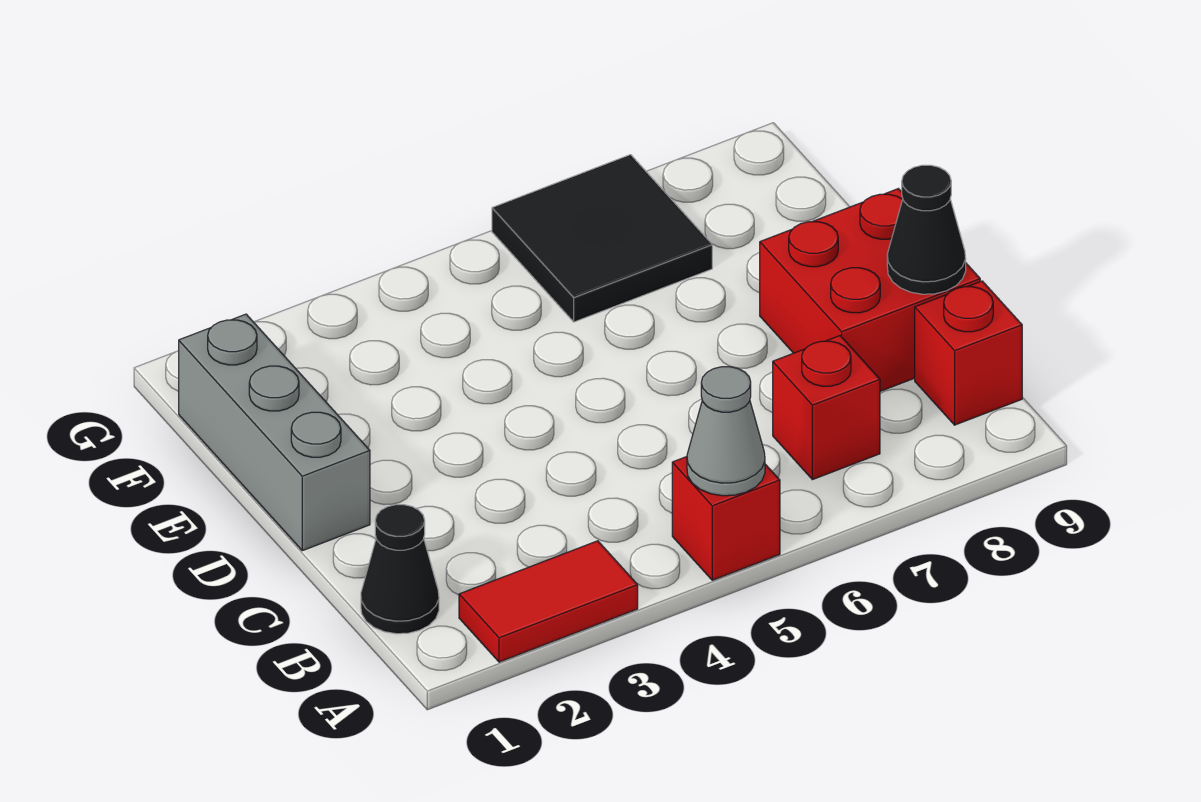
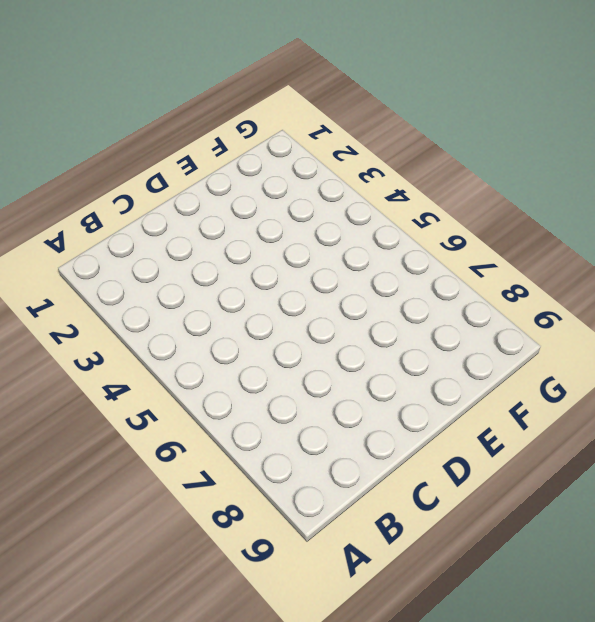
none -> red tile A2:A3 level 1
none -> red brick A5 level 1

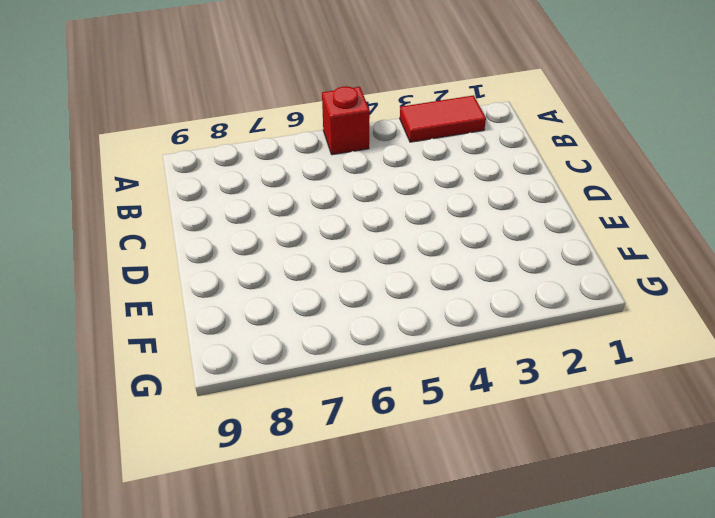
none -> black cone B1 level 1
none -> red brick B7 level 1

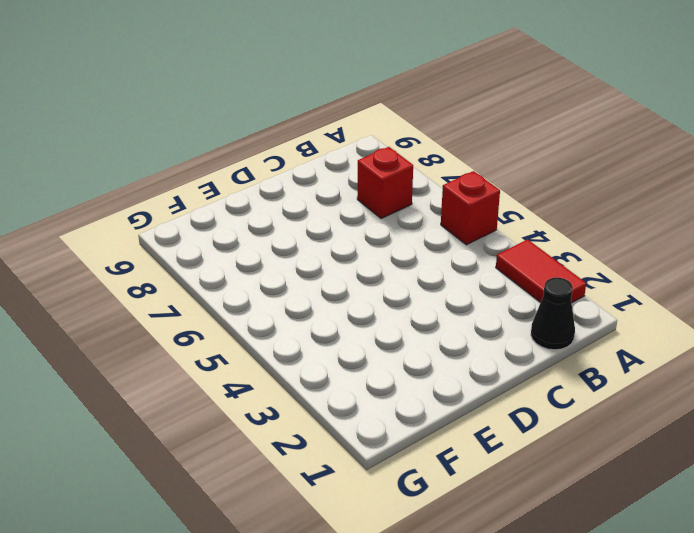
none -> red brick B9 level 1
none -> red brick C8:D9 level 1

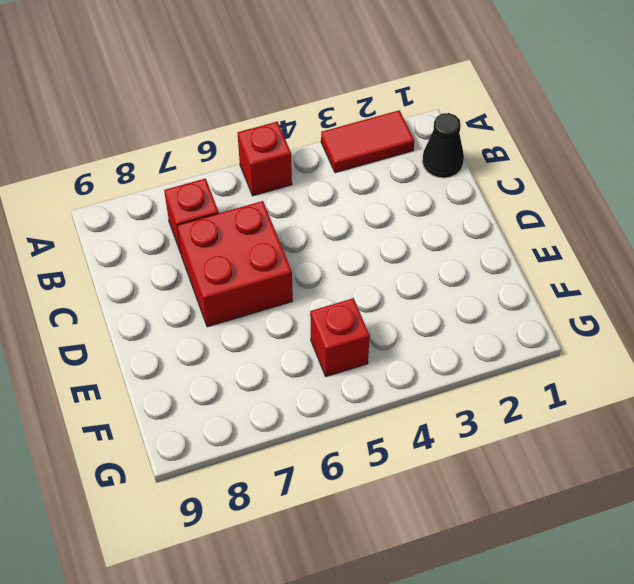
red brick C6:D7 level 1 -> red brick C8:D9 level 1
red brick F5 level 1 -> red brick B9 level 1
none -> grey brick D1:F1 level 1
none -> black tile F6:G7 level 1

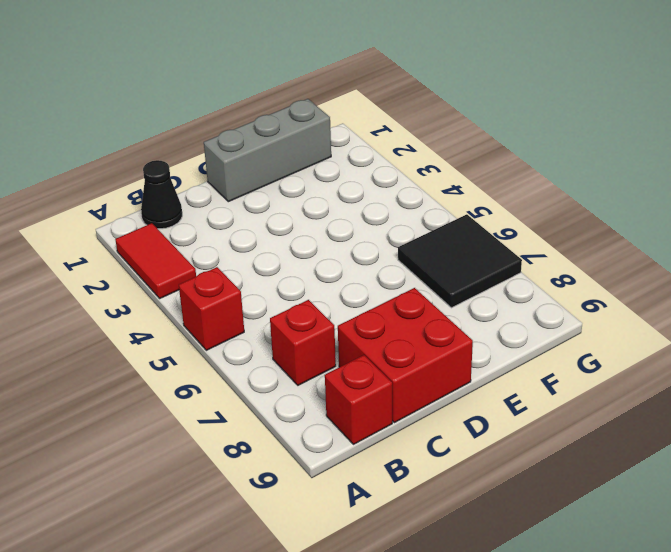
none -> grey cone A5 level 2
none -> black cone C9 level 2

